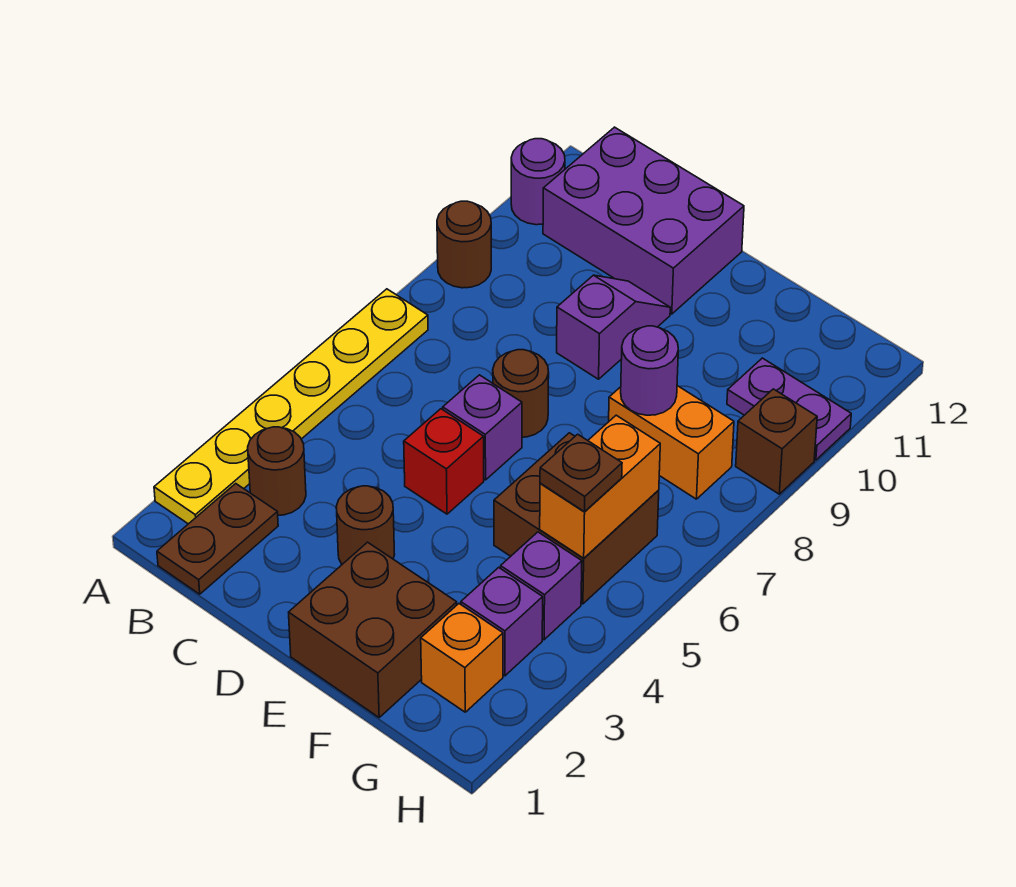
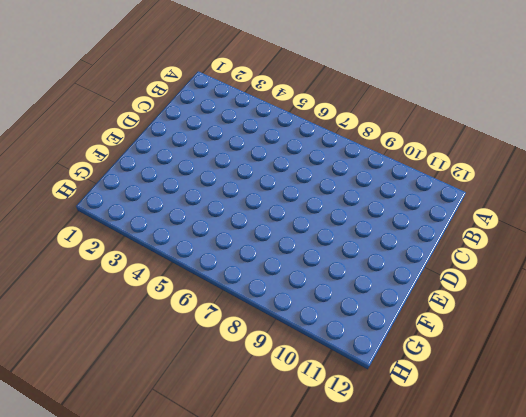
none -> yellow plate A2:A7 level 1
none -> brown round brick A9 level 1
none -> purple round brick A11 level 1

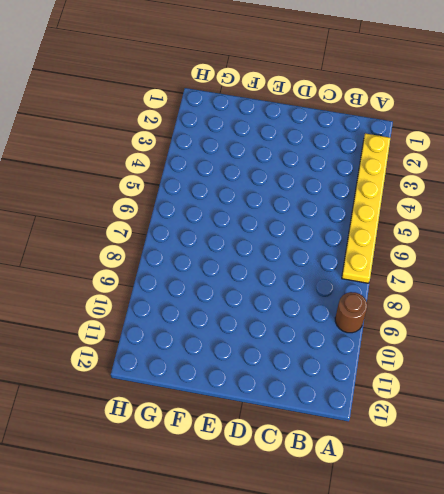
none -> purple round brick A11 level 1
none -> brown plate B1:B2 level 1
none -> brown round brick B3 level 1

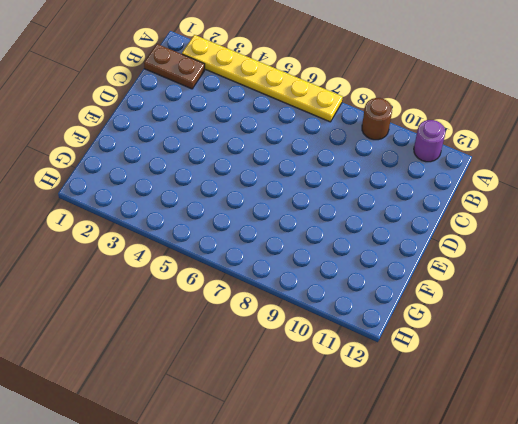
none -> brown round brick B3 level 1
none -> purple brick B11:D12 level 1
none -> brown round brick D3 level 1

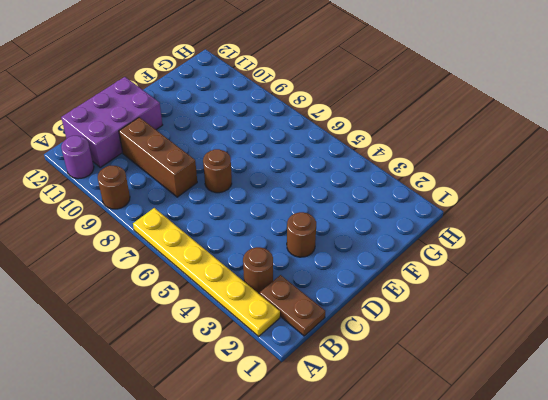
brown brick C8:C10 level 1 -> none
none -> red brick D5 level 1
none -> purple brick D6 level 1
none -> purple slope D9:D10 level 1 top 9

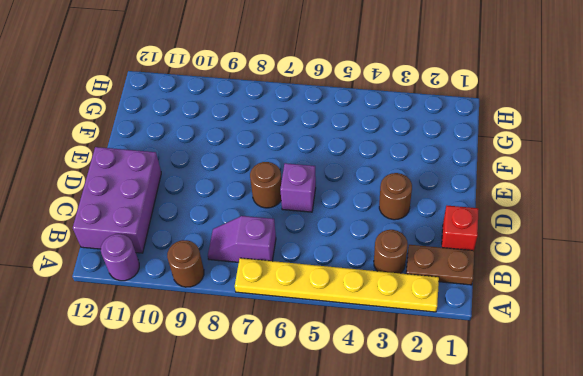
purple slope B7:B8 level 1 top 7 -> purple slope D9:D10 level 1 top 9
red brick C1 level 1 -> red brick D5 level 1
none -> brown brick E1:F2 level 1
none -> brown brick F5:G6 level 1
none -> orange brick F8:G8 level 1

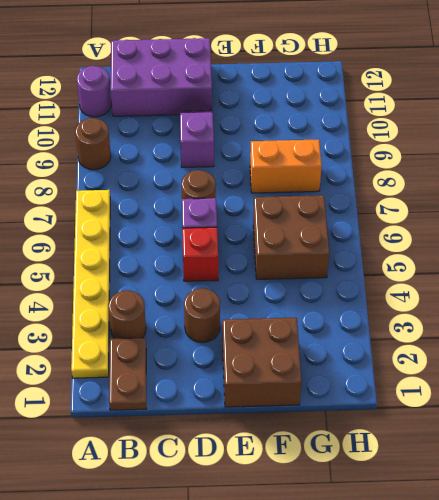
none -> orange brick G2 level 1
none -> purple brick G3 level 1
none -> purple brick G4 level 1

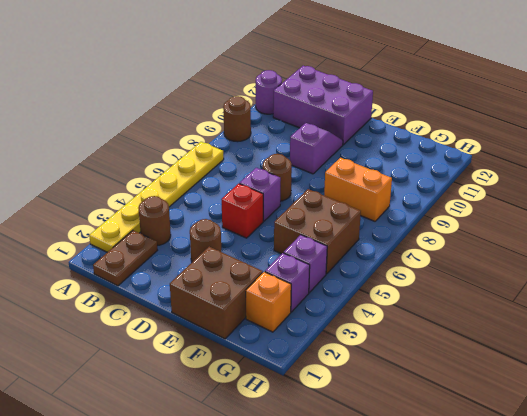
none -> purple plate G10:H10 level 1
none -> brown brick H9 level 1
none -> purple round brick F8 level 2

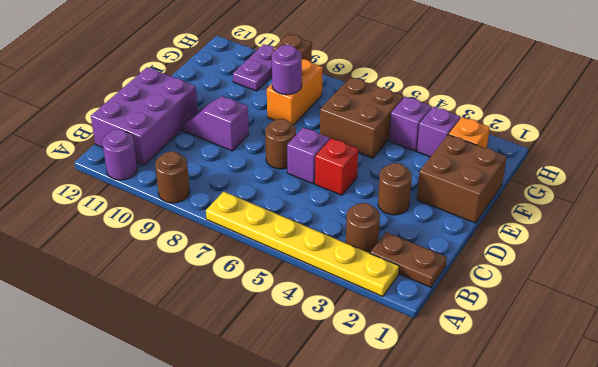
none -> orange brick G5:G6 level 2
none -> brown plate G5 level 3

